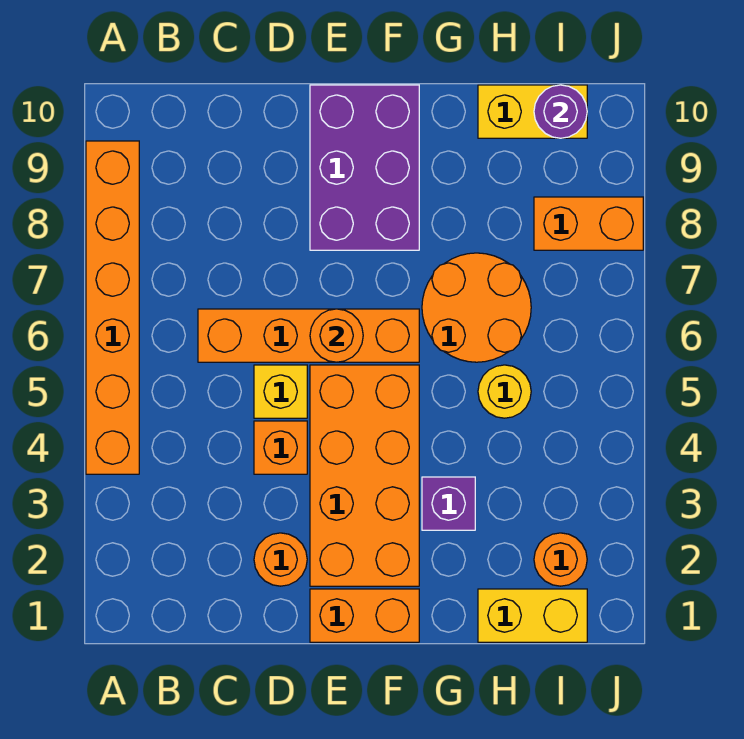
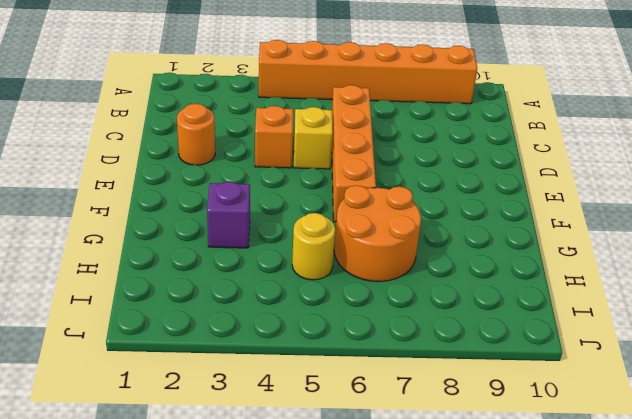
none -> orange brick E1:F1 level 1
none -> orange brick E2:F5 level 1
none -> purple brick E8:F10 level 1

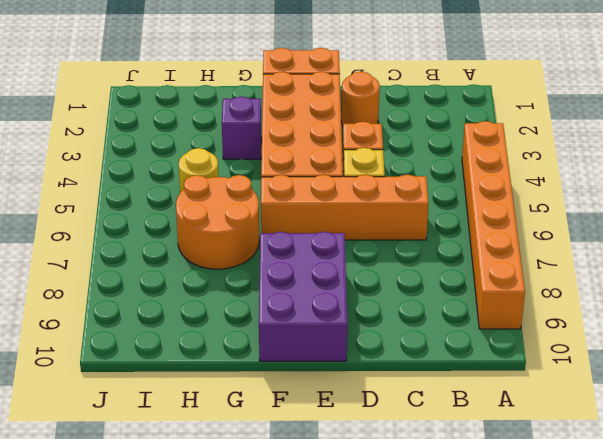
none -> yellow brick H1:I1 level 1
none -> yellow brick H10:I10 level 1
none -> orange round brick I2 level 1

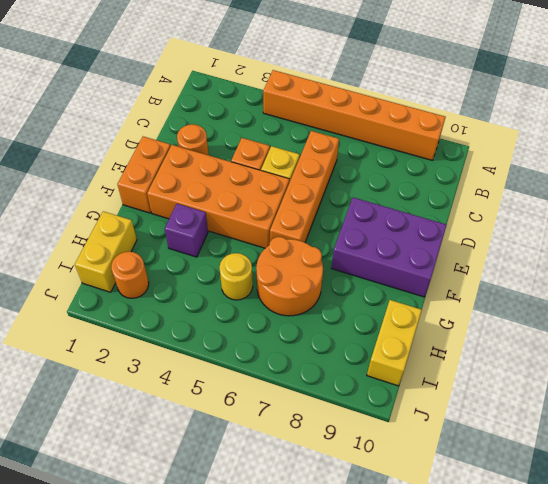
none -> orange brick I8:J8 level 1
none -> orange round brick E6 level 2
none -> purple round brick I10 level 2

